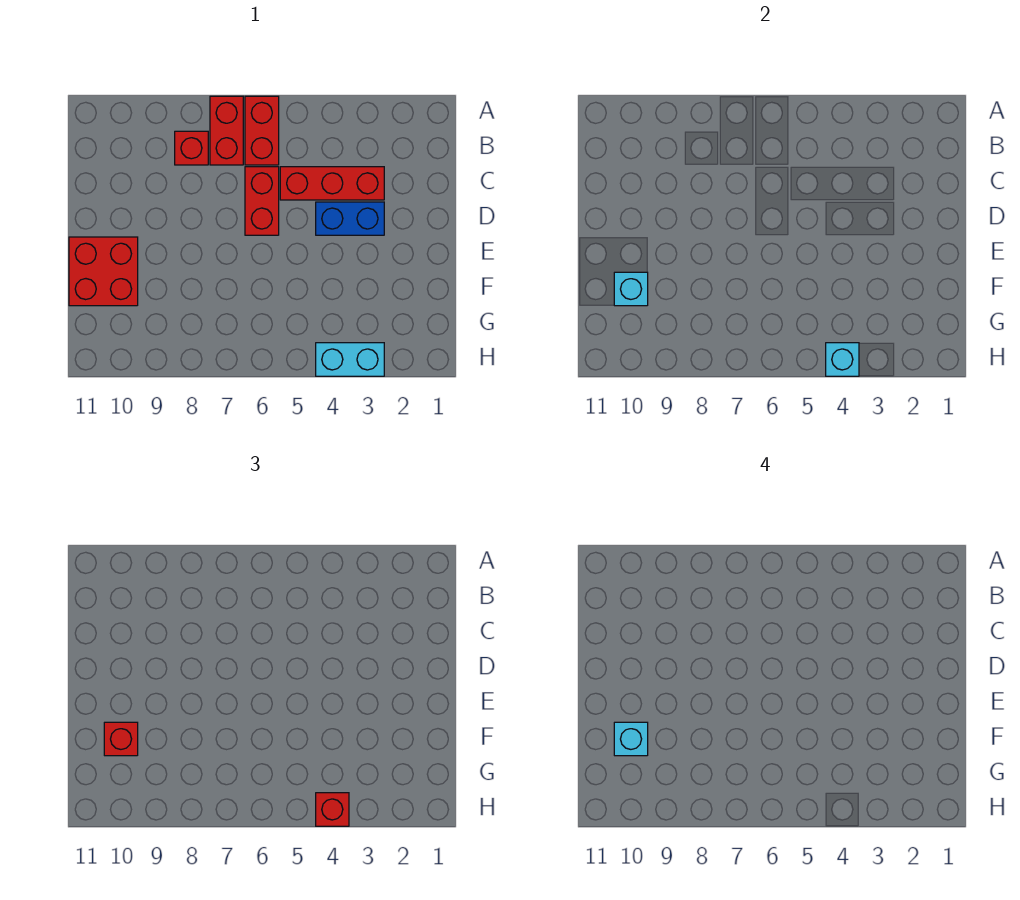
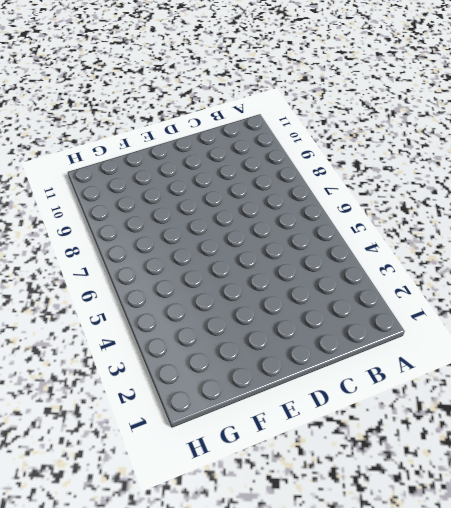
none -> red brick A6:B6 level 1
none -> red brick A7:B7 level 1
none -> red brick B8 level 1

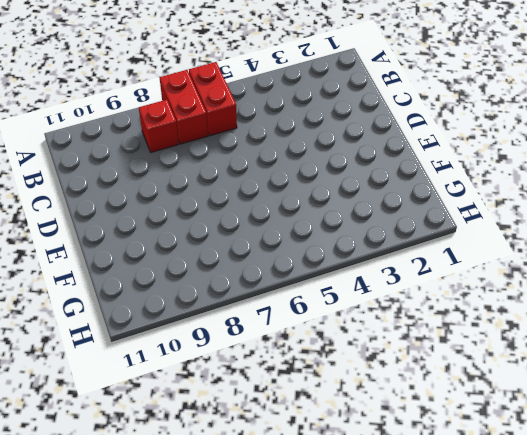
none -> red brick C3:C5 level 1
none -> red brick C6:D6 level 1
none -> blue brick D3:D4 level 1

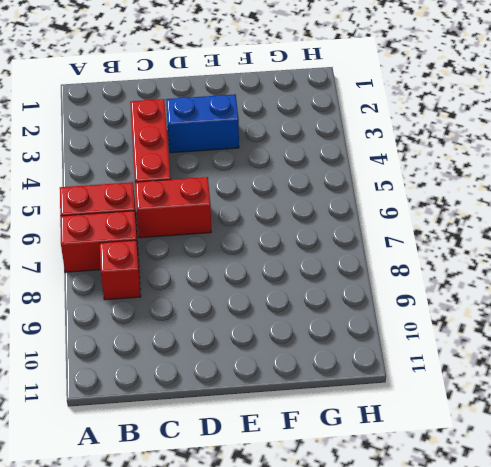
blue brick D3:E3 level 1 -> blue brick D3:D4 level 1
none -> red brick E10:F11 level 1
none -> cyan brick H3:H4 level 1
none -> cyan brick F10 level 2

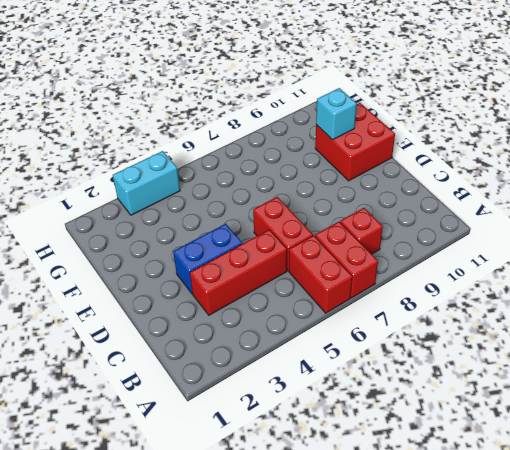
none -> cyan brick H4 level 2
none -> red brick F10 level 3
none -> red brick H4 level 3

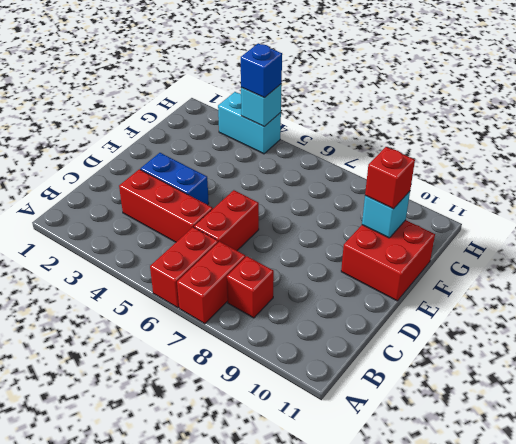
blue brick H4 level 3 -> red brick H4 level 3
none -> cyan brick F10 level 4

